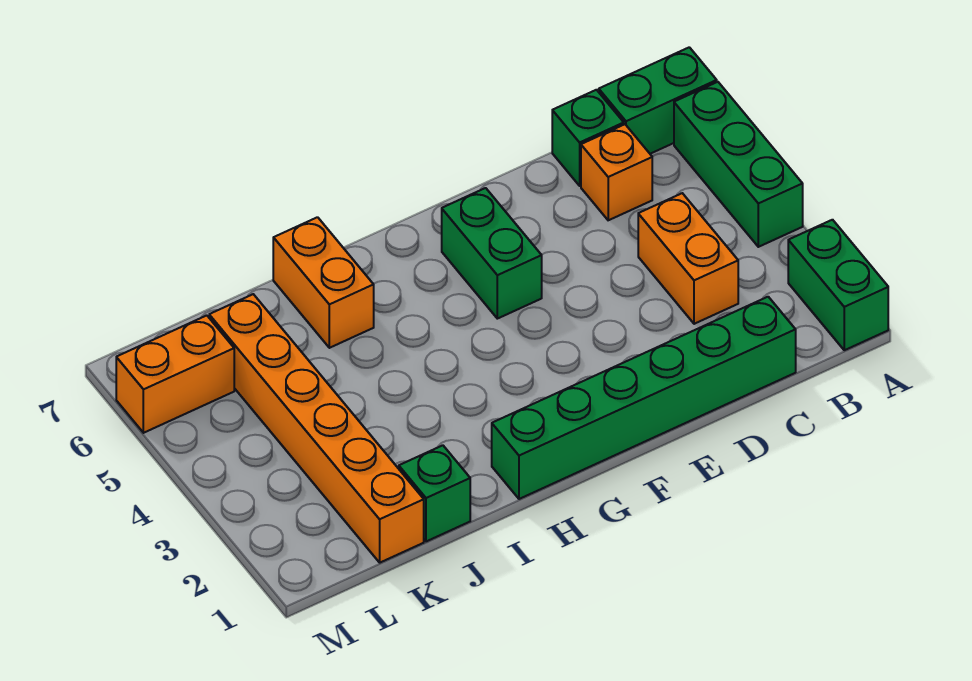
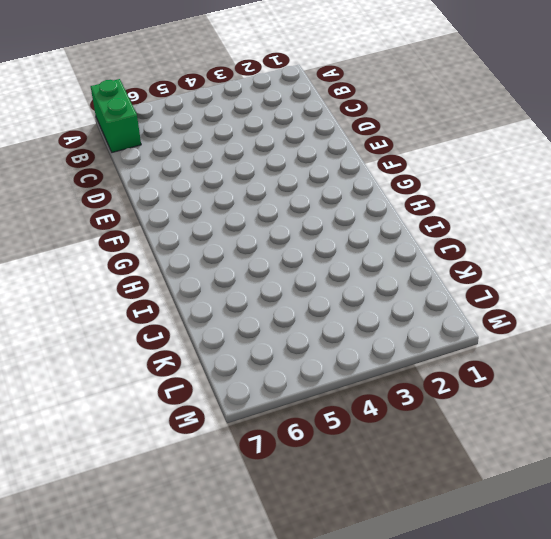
none -> green brick A1:A2 level 1
none -> green brick A4:A6 level 1
none -> green brick C1:H1 level 1

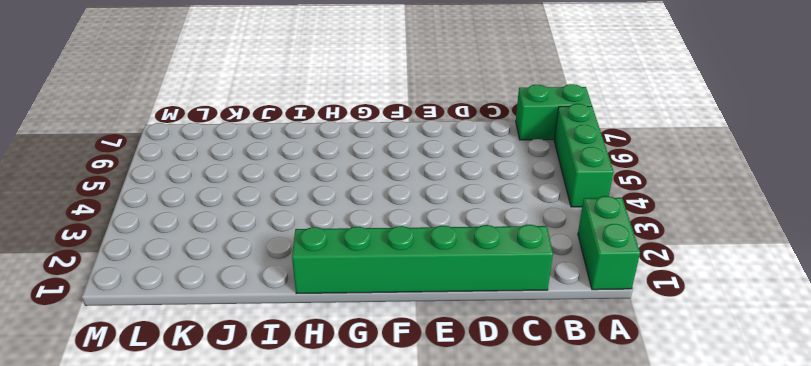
none -> orange brick C3:C4 level 1
none -> orange brick C6 level 1
none -> green brick C7 level 1

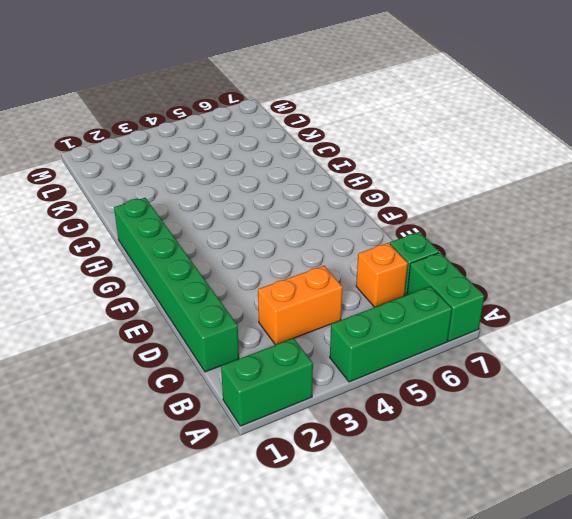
none -> green brick F5:F6 level 1
none -> orange brick I6:I7 level 1
none -> green brick J1 level 1

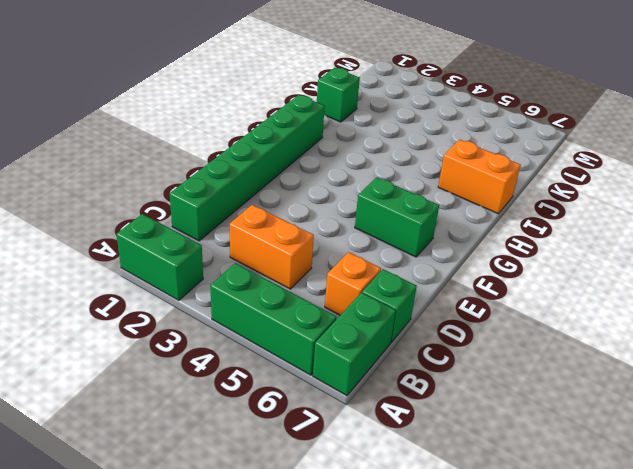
none -> orange brick K1:K6 level 1
none -> orange brick L6:M6 level 1

